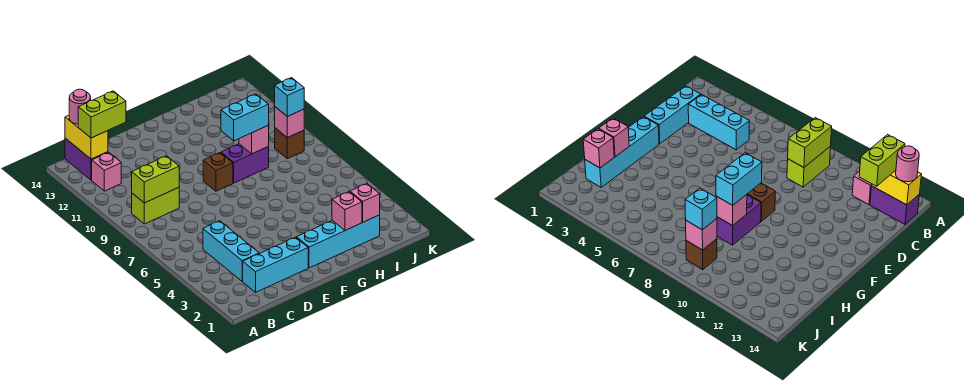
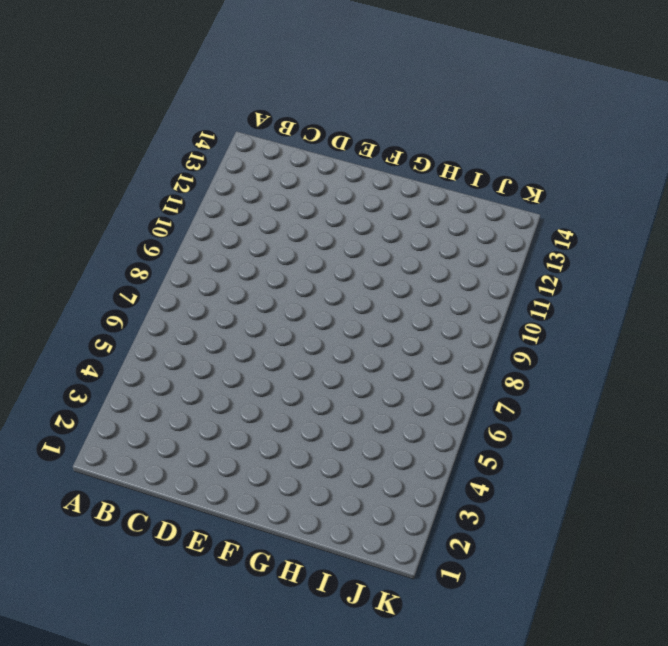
none -> lime brick B9:C9 level 1
none -> pink brick B12 level 1
none -> purple brick B13:B14 level 1

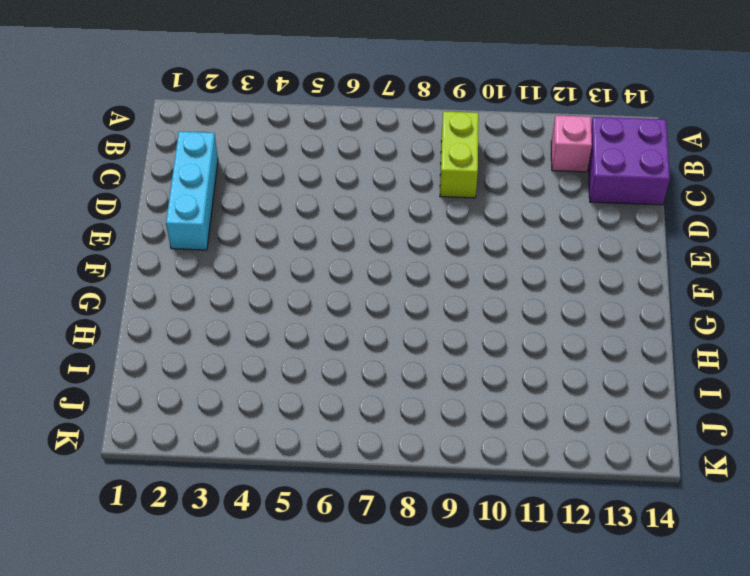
purple brick B13:C14 level 1 -> purple brick B13:B14 level 1
none -> cyan brick C3:C5 level 1
none -> cyan brick F2:I2 level 1
none -> brown brick F9 level 1

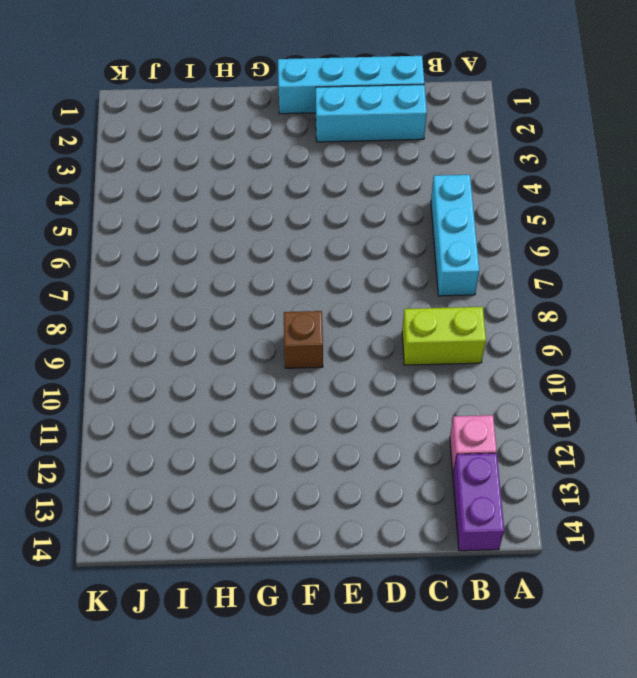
cyan brick B5:B7 level 1 -> cyan brick C3:C5 level 1
cyan brick C1:F1 level 1 -> cyan brick F2:I2 level 1
none -> purple brick G9:H9 level 1
none -> brown brick J9 level 1
none -> lime brick B9:C9 level 2

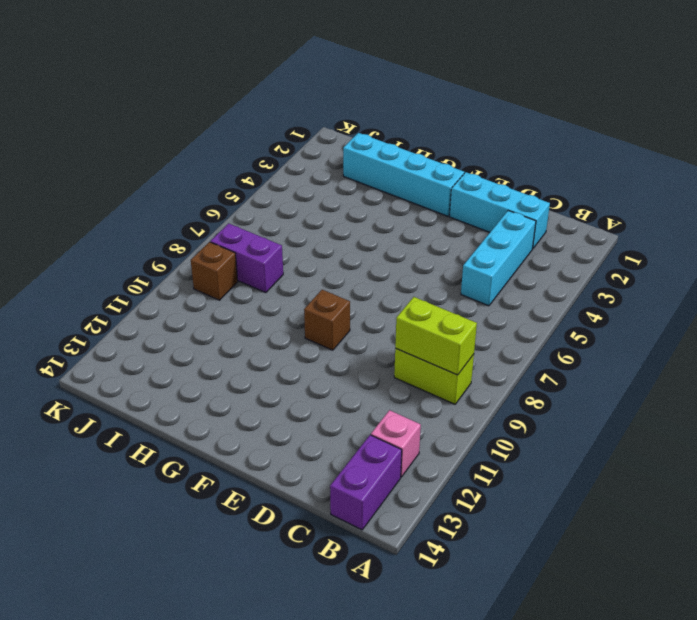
purple brick I8:J8 level 1 -> purple brick G9:H9 level 1
none -> yellow brick B13:B14 level 2
none -> pink brick H2 level 2
none -> pink brick H9 level 2

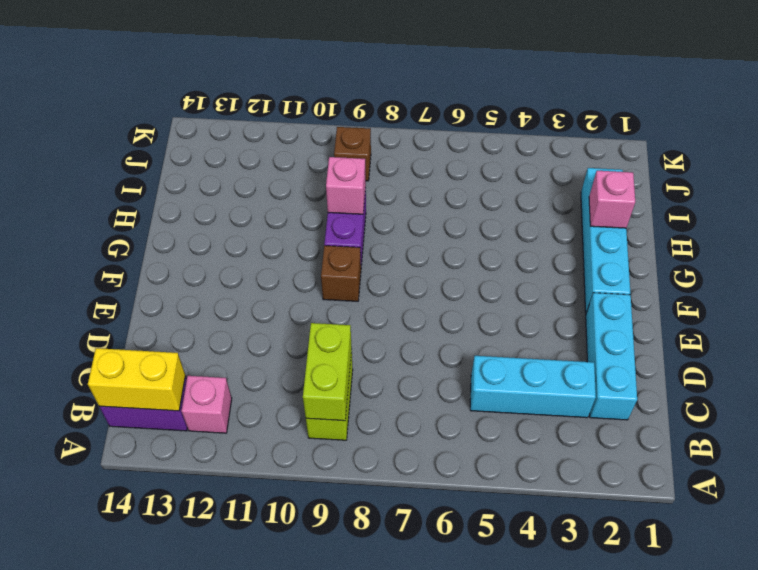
none -> pink brick I2 level 2
none -> pink brick J9 level 2
none -> lime brick B13:C13 level 3

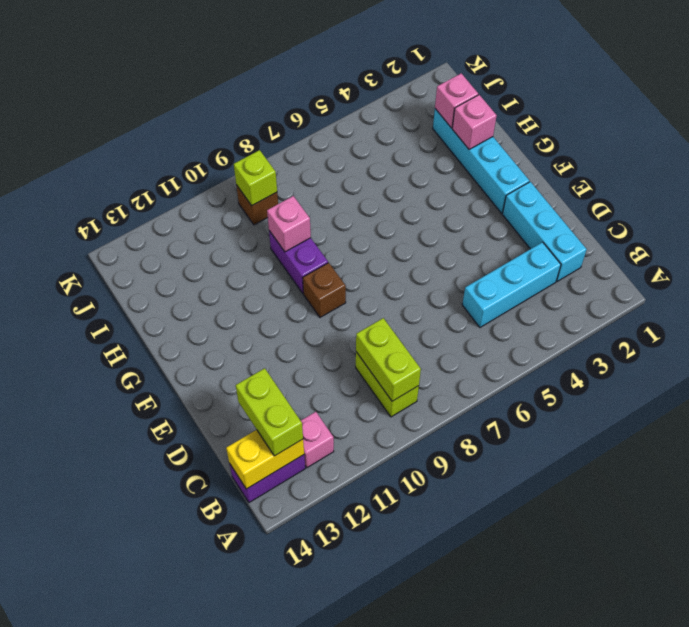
lime brick J9 level 2 -> pink brick J9 level 2
none -> pink round brick B14 level 3
none -> cyan brick G9:H9 level 3
none -> cyan brick J9 level 3

